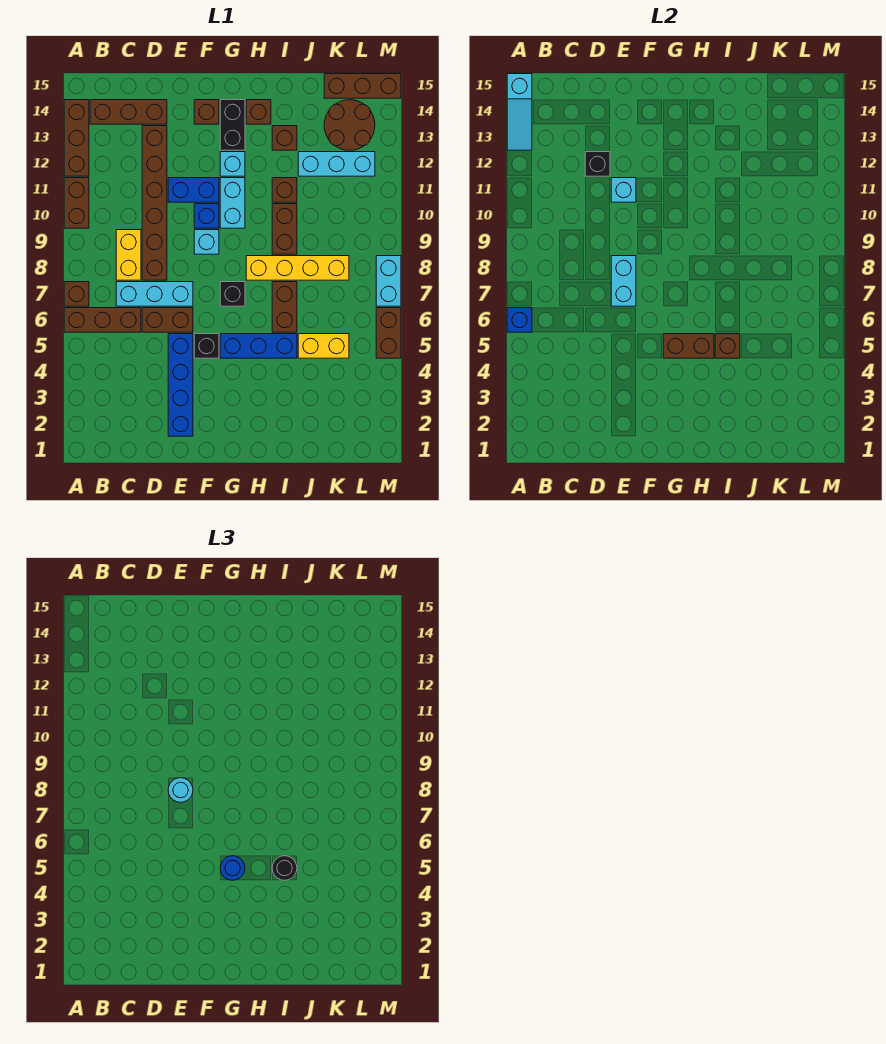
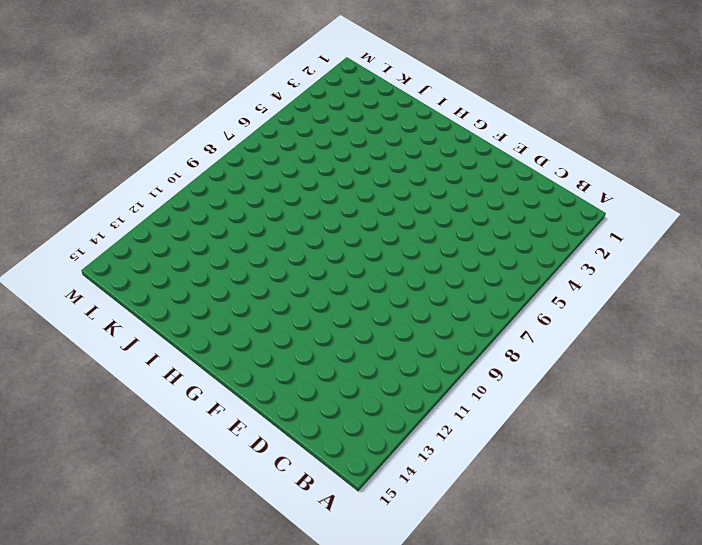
none -> brown brick A6:C6 level 1
none -> brown brick A7 level 1
none -> brown brick A10:A11 level 1
none -> brown brick A12:A14 level 1

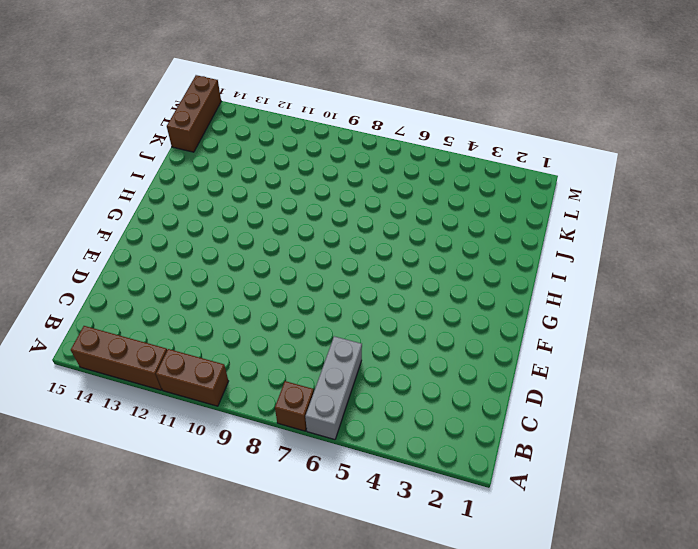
grey brick A6:C6 level 1 -> brown brick A6:C6 level 1
none -> brown brick B14:D14 level 1
none -> cyan brick C7:E7 level 1
none -> yellow brick C8:C9 level 1
none -> brown brick D6:E6 level 1

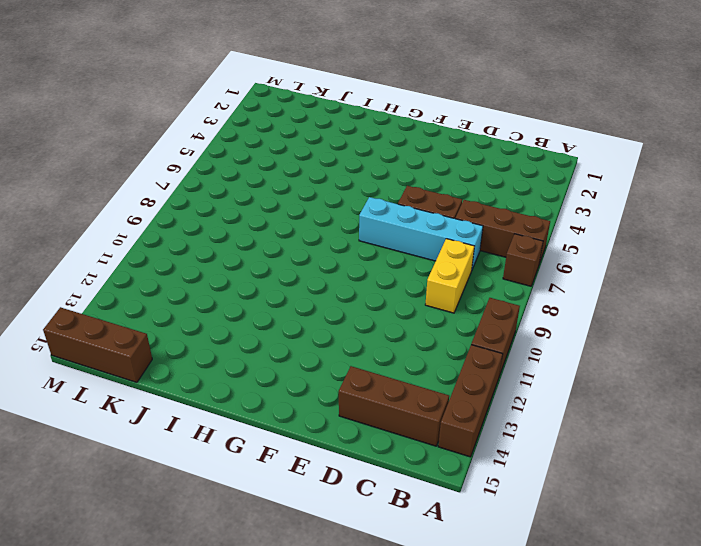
cyan brick C7:F7 level 1 -> cyan brick C7:E7 level 1
none -> brown brick D8:D13 level 1
none -> blue brick E2:E5 level 1
none -> blue brick E11:F11 level 1
none -> black brick F5 level 1

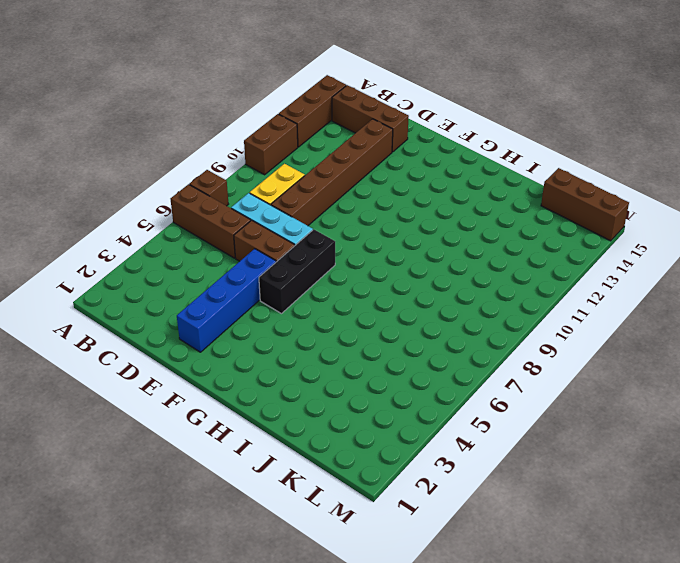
black brick F5:F7 level 1 -> black brick F5 level 1
none -> blue brick E11:F11 level 1
none -> cyan brick F9 level 1
none -> blue brick F10 level 1
none -> brown brick F14 level 1

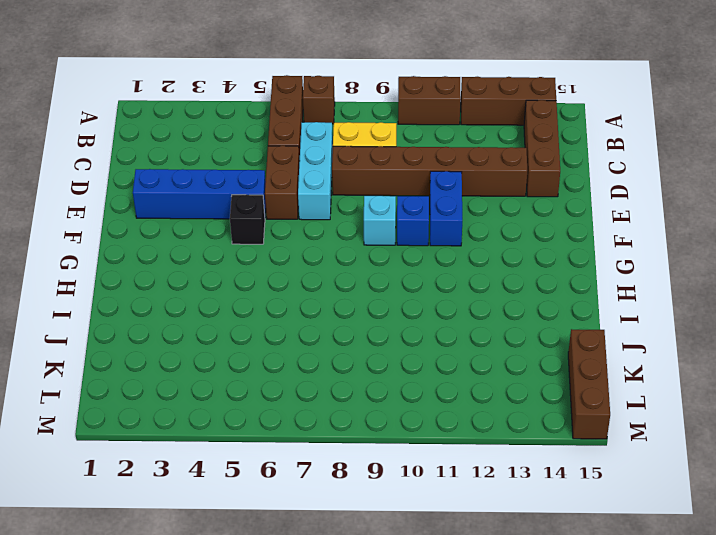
none -> brown brick F14 level 1
none -> blue brick G5:I5 level 1
none -> black brick G7 level 1
none -> cyan brick G10:G11 level 1

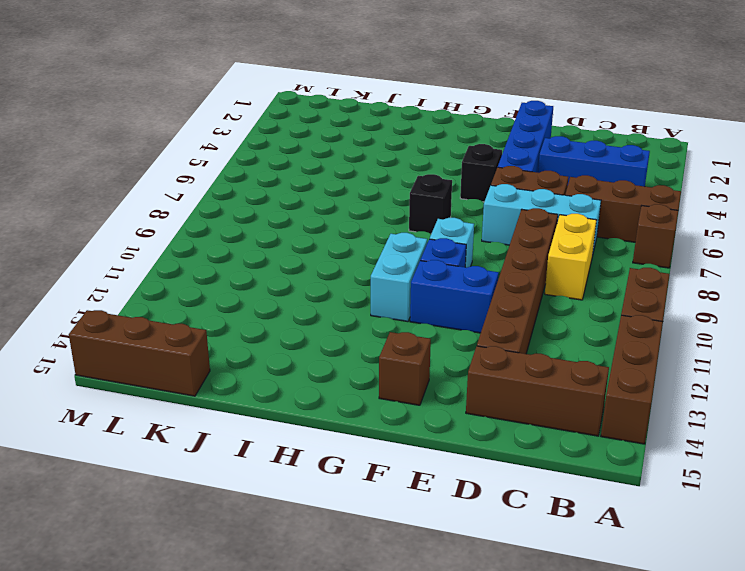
blue brick B4:D4 level 1 -> blue brick G5:I5 level 1
none -> cyan brick G12 level 1
none -> black brick G13:G14 level 1
none -> yellow brick H8:K8 level 1
none -> brown brick H14 level 1

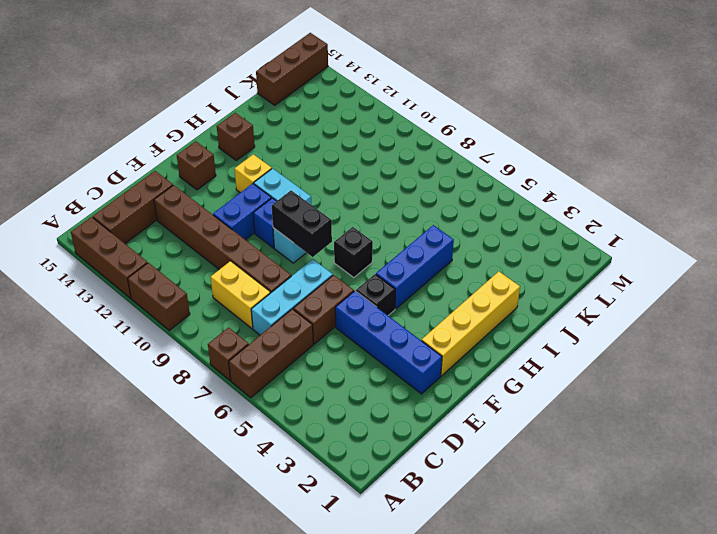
yellow brick F2:I2 level 1 -> yellow brick H8:K8 level 1
black brick F8:F9 level 2 -> black brick G13:G14 level 1
yellow brick G12 level 1 -> cyan brick G12 level 1
none -> brown brick I6:I7 level 1
none -> brown brick I9:I10 level 1
none -> brown brick I11 level 1
none -> brown brick I13 level 1

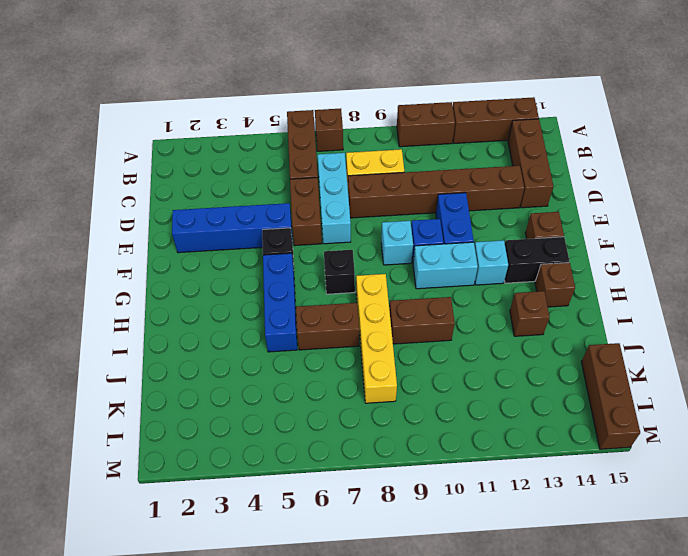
none -> brown brick I11 level 1
none -> yellow brick J5:K5 level 1
none -> cyan brick J12:L12 level 1
none -> brown round brick K13:L14 level 1

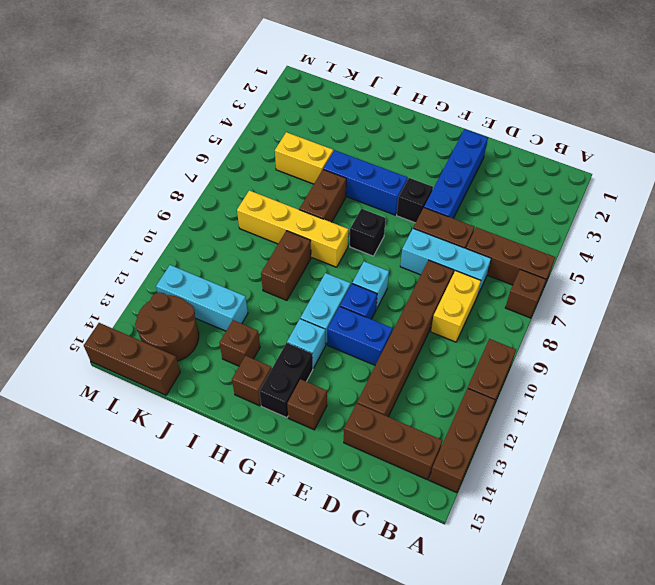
none -> brown brick I11 level 1
none -> brown brick M5:M6 level 1
none -> cyan brick M7:M8 level 1
none -> blue brick A6 level 2

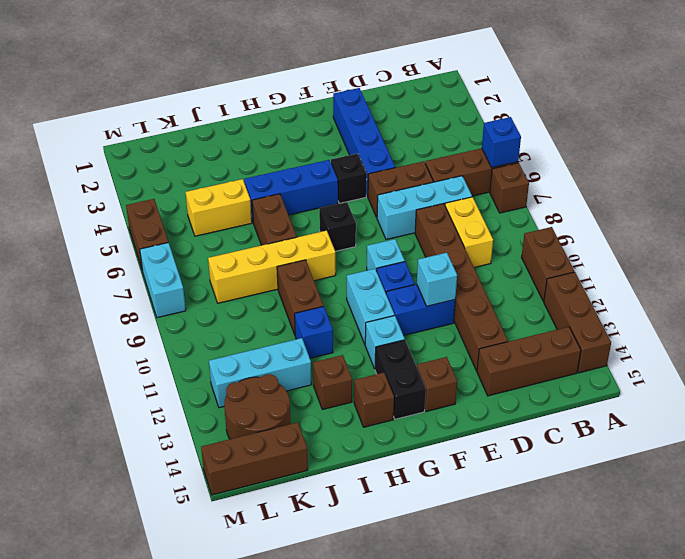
blue brick I11 level 1 -> brown brick I11 level 1
none -> cyan slope A13:A15 level 2 top 15
none -> black brick D12 level 2
none -> cyan brick E7:E8 level 2
none -> brown brick G5:H5 level 2

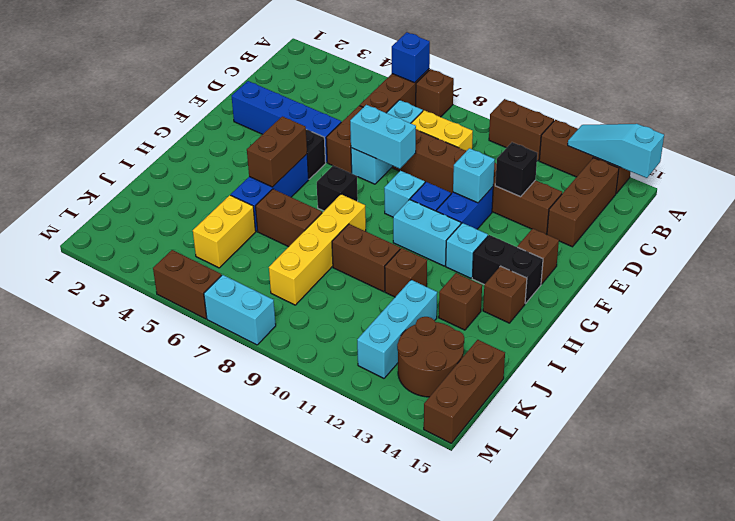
none -> brown brick I5 level 2
none -> cyan round brick E8 level 3
none -> blue round brick G5 level 3
none -> black round brick I5 level 3

